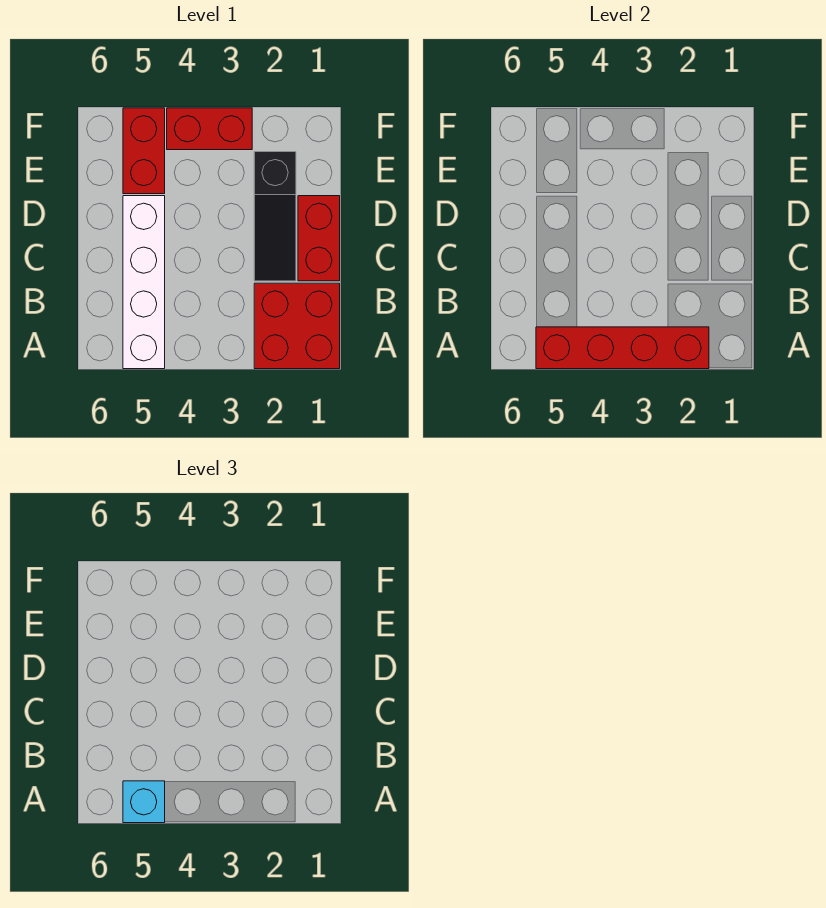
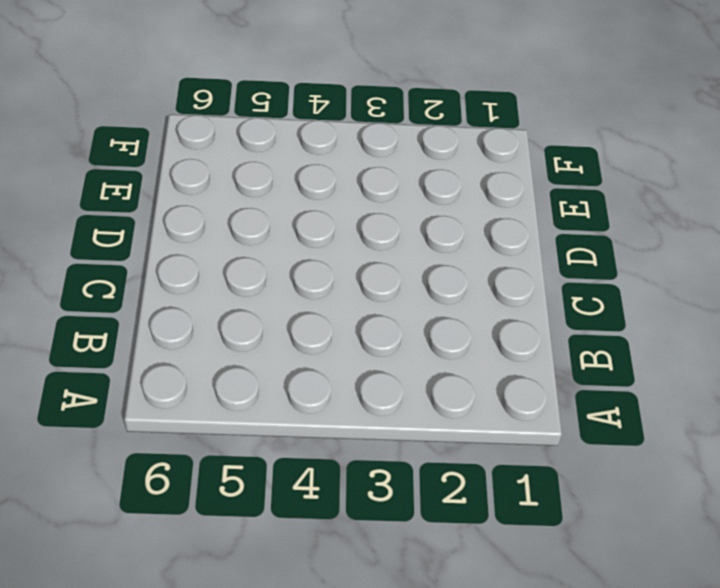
none -> red brick A1:B2 level 1
none -> white brick A5:D5 level 1

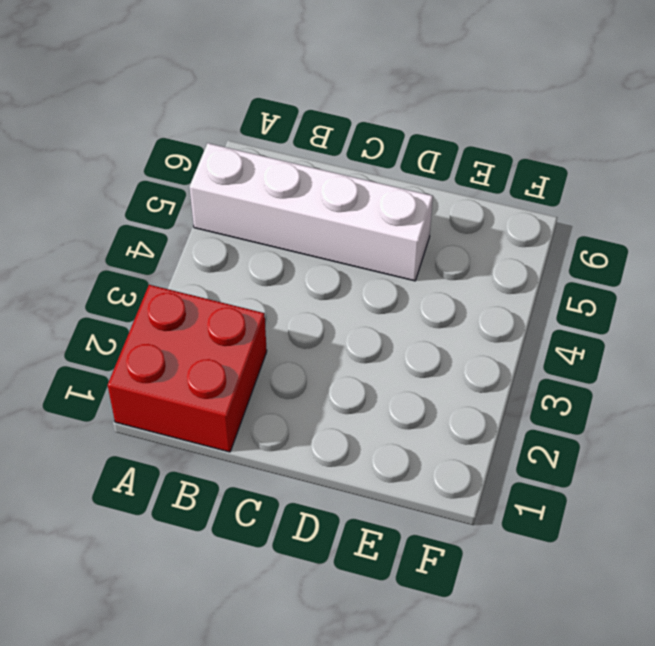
none -> red brick C1:D1 level 1
none -> black slope C2:E2 level 1 top E

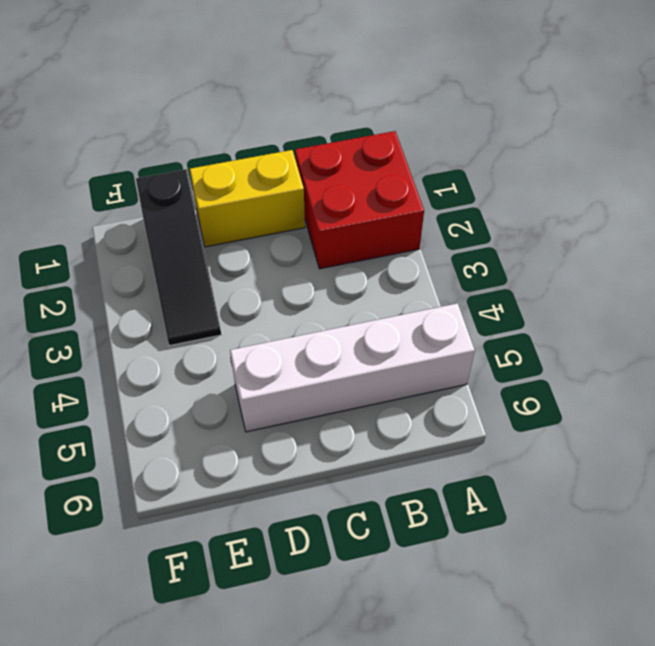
yellow brick C1:D1 level 1 -> red brick C1:D1 level 1
black slope E1:E3 level 1 top 1 -> black slope C2:E2 level 1 top E
none -> red brick E5:F5 level 1
none -> red brick F3:F4 level 1

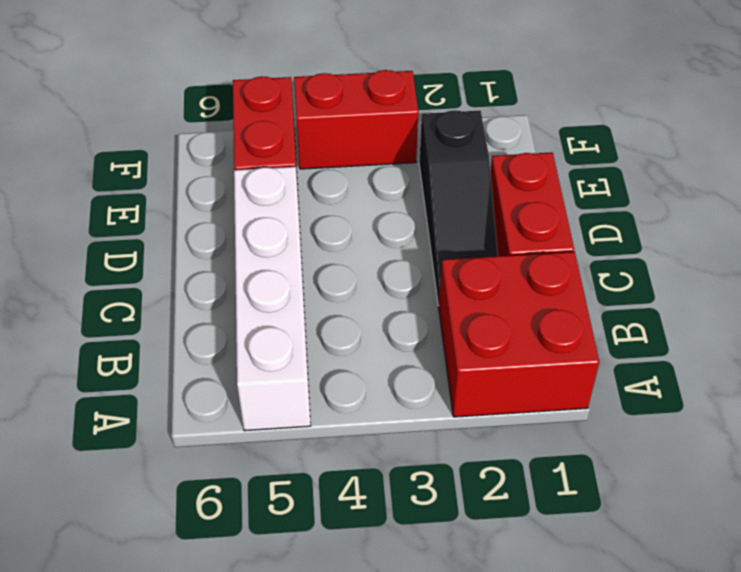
none -> red brick A2:A5 level 2
none -> cyan brick A5 level 3

